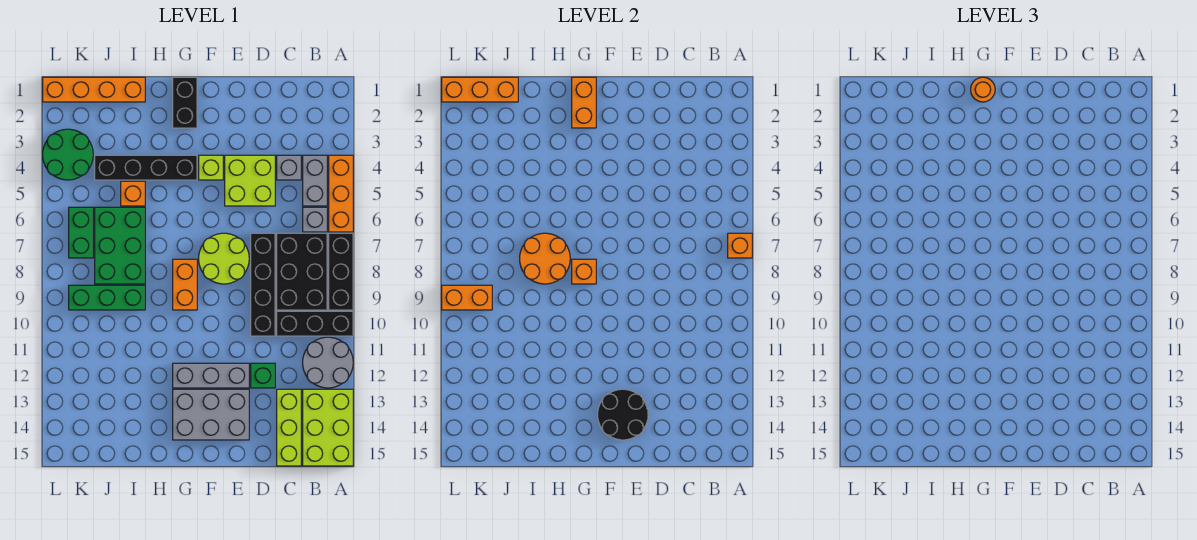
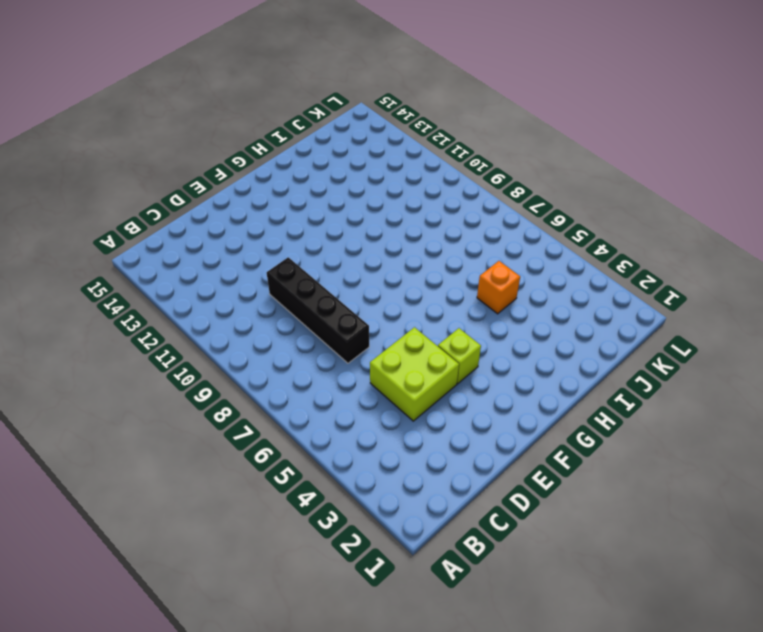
none -> orange brick A4:A6 level 1
none -> black brick A7:A9 level 1
none -> black brick A10:C10 level 1
none -> grey round brick A11:B12 level 1

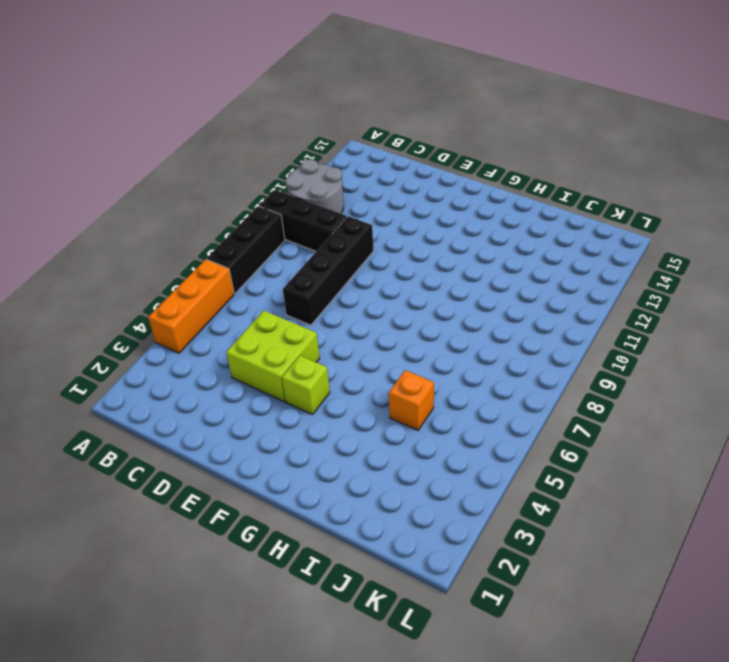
none -> lime brick A13:B15 level 1
none -> grey brick B4:B5 level 1
none -> grey brick B6 level 1
none -> black brick B7:C9 level 1

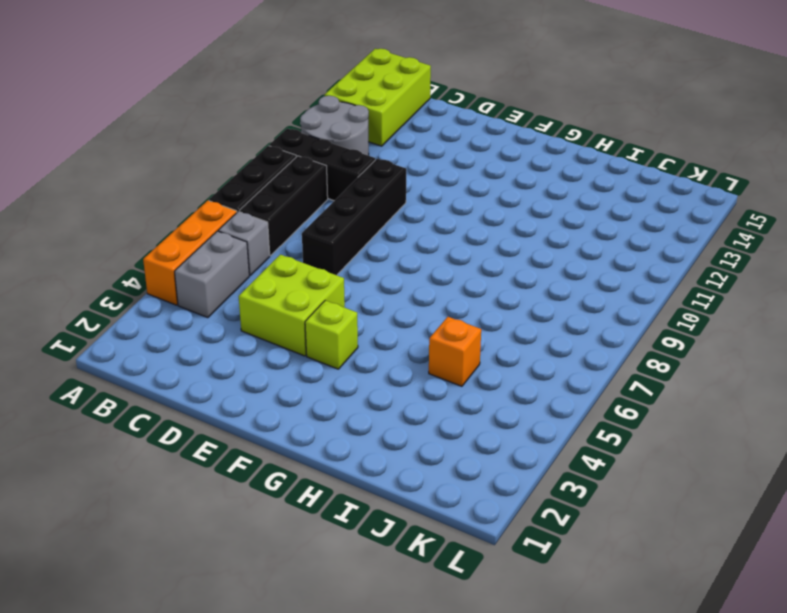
black brick B7:B9 level 1 -> black brick B7:C9 level 1
none -> grey brick C4 level 1
none -> lime brick C13:C15 level 1
none -> green brick D12 level 1
none -> lime round brick E7:F8 level 1

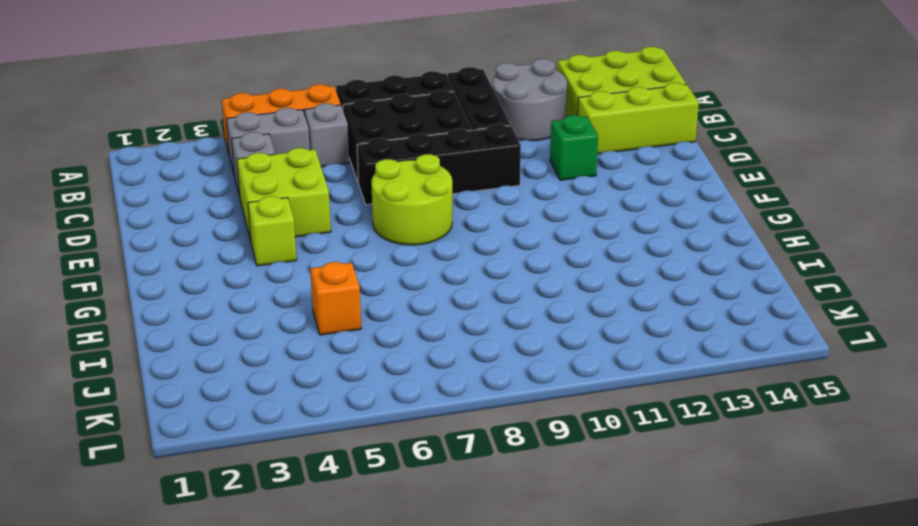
none -> grey brick E12:G12 level 1
none -> grey brick E13:G14 level 1
none -> black brick G1:G2 level 1
none -> black brick G4:J4 level 1

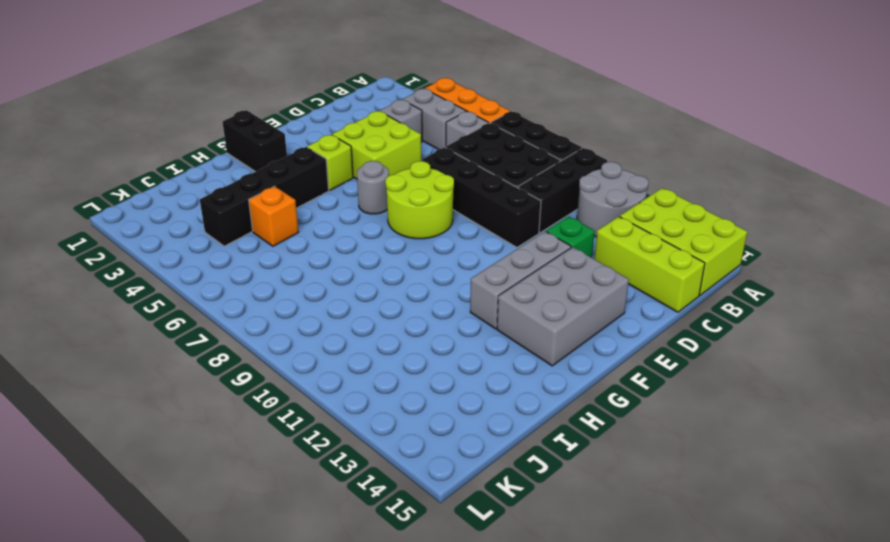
grey round brick F6 level 1 -> none
none -> orange brick G8:G9 level 1
none -> orange brick I1:L1 level 1
none -> green brick I6:J8 level 1
none -> green brick I9:K9 level 1

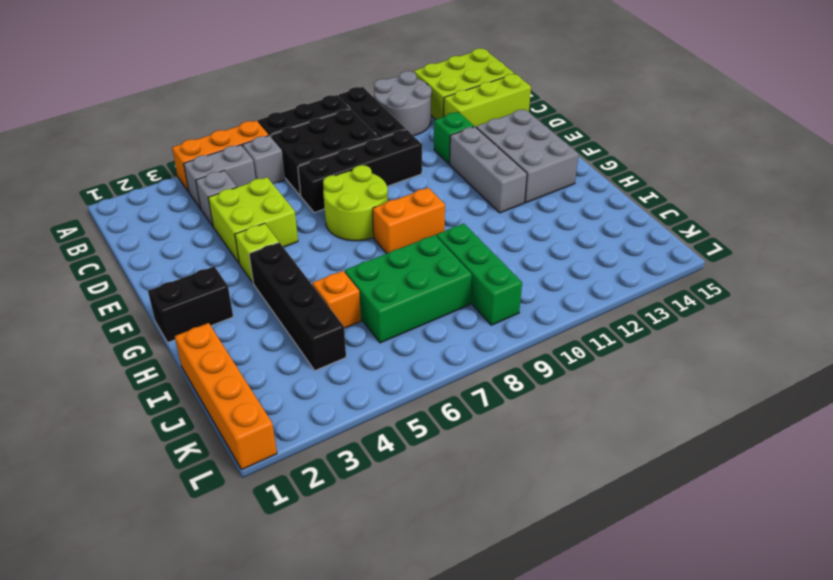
none -> green round brick K3:L4 level 1
none -> green brick K6:K7 level 1
none -> orange brick A7 level 2
none -> black round brick E13:F14 level 2

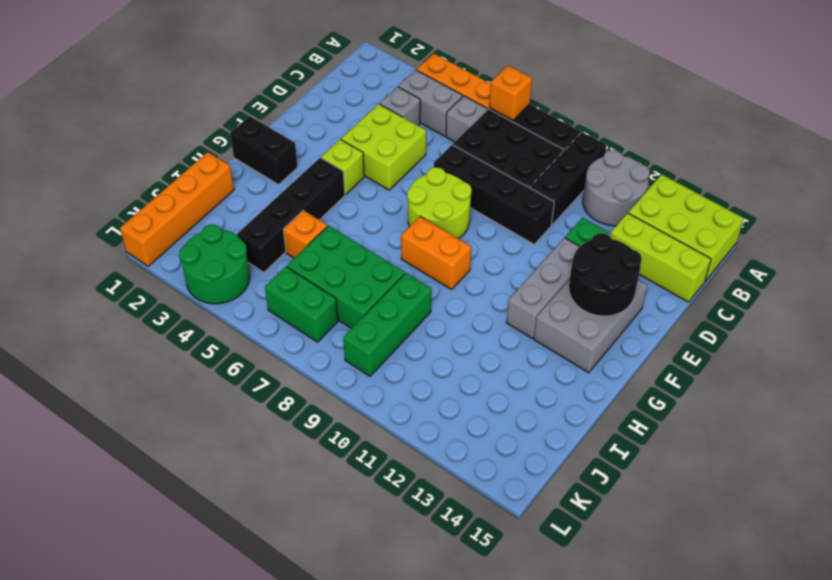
none -> orange brick G1:G2 level 2
none -> orange brick G8 level 2
none -> orange round brick H7:I8 level 2
none -> orange brick J1:L1 level 2

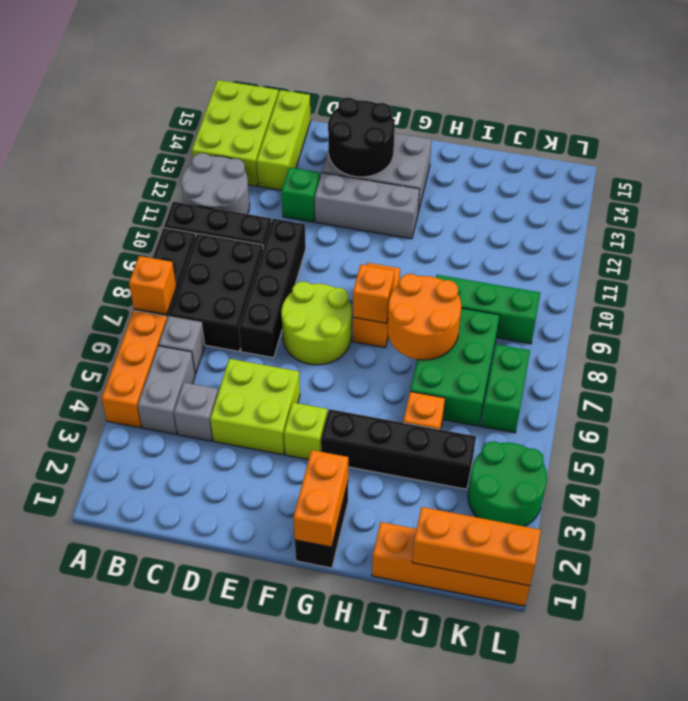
none -> orange brick K9:L9 level 2
none -> orange round brick G1 level 3

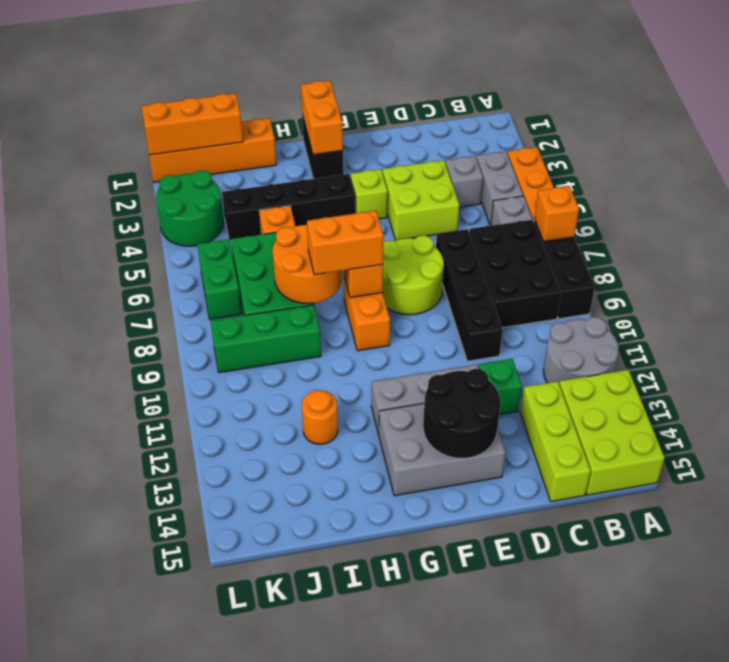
orange brick G8:H8 level 3 -> orange brick K9:L9 level 2
orange round brick I12 level 1 -> orange round brick G1 level 3
none -> black brick A10:C10 level 1

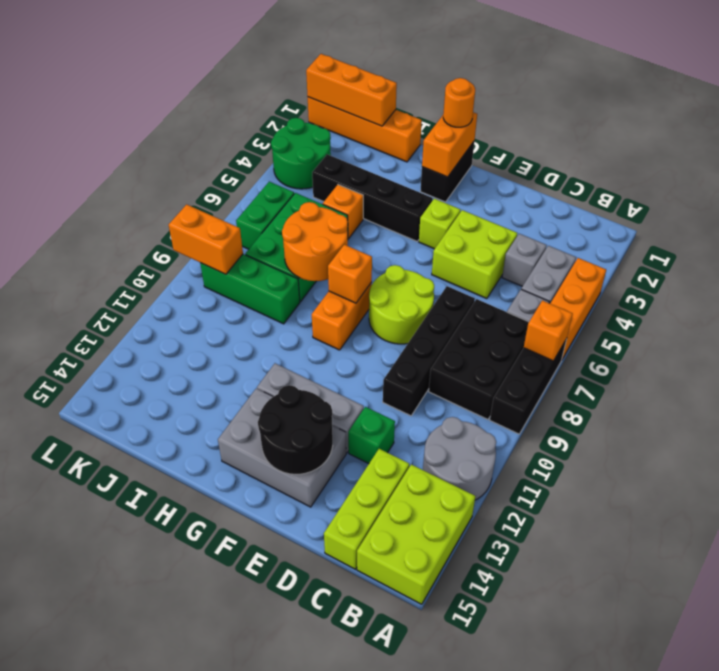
none -> black brick A10:C10 level 1

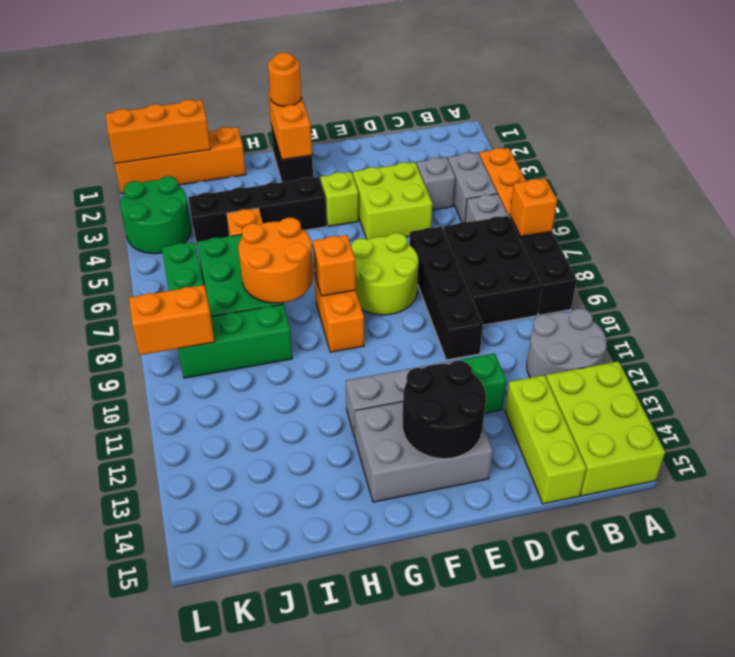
none -> black brick A10:C10 level 1

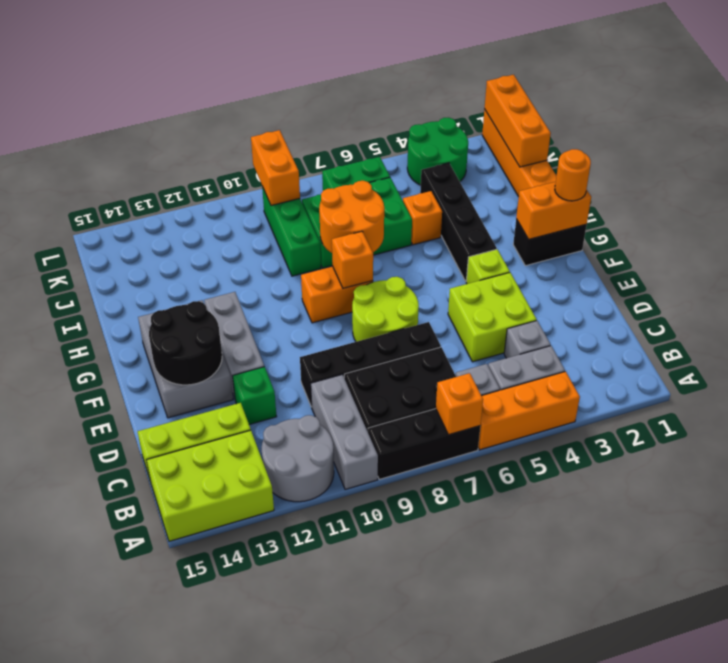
grey brick A10:C10 level 1 -> black brick A10:C10 level 1

